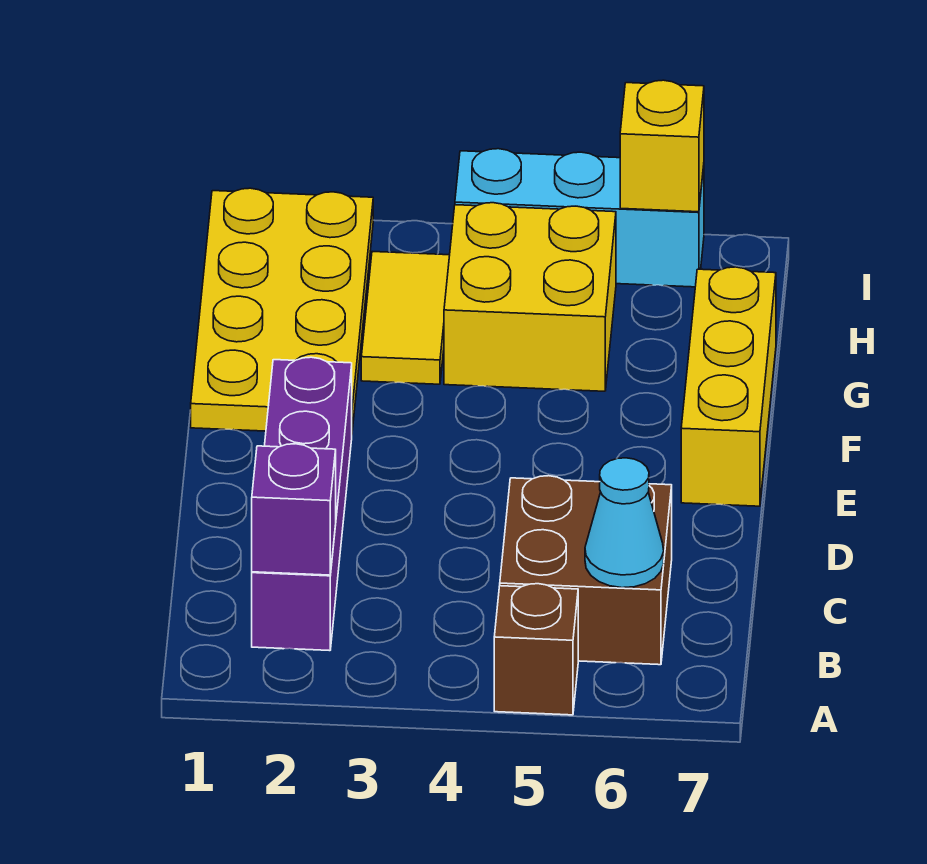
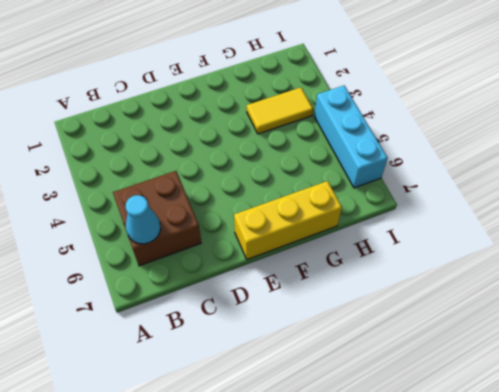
none -> brown brick A5 level 1
none -> purple brick B2:E2 level 1

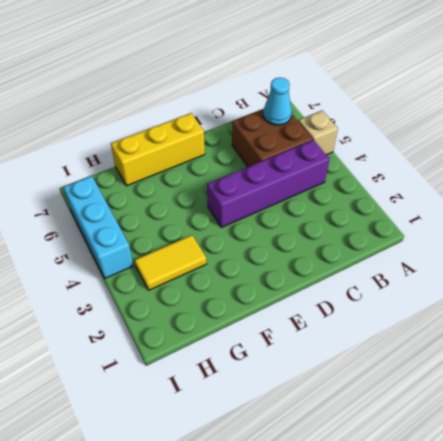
tan brick A5 level 1 -> brown brick A5 level 1
purple brick B4:E4 level 1 -> purple brick B2:E2 level 1
none -> yellow plate F1:I2 level 1
none -> yellow brick G4:H5 level 1

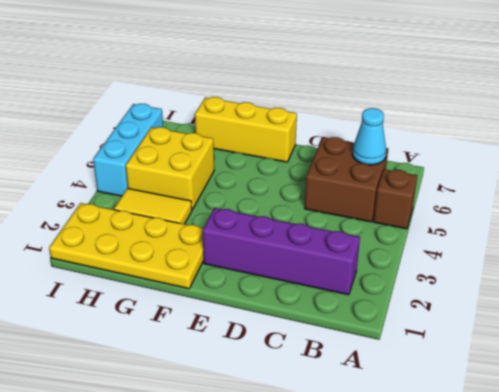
none -> purple brick B2 level 2
none -> yellow brick I6 level 2

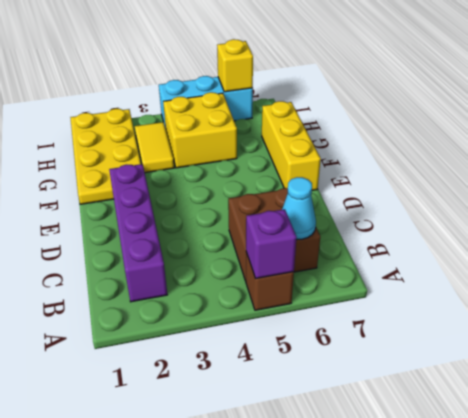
purple brick A5 level 2 -> purple brick B2 level 2

